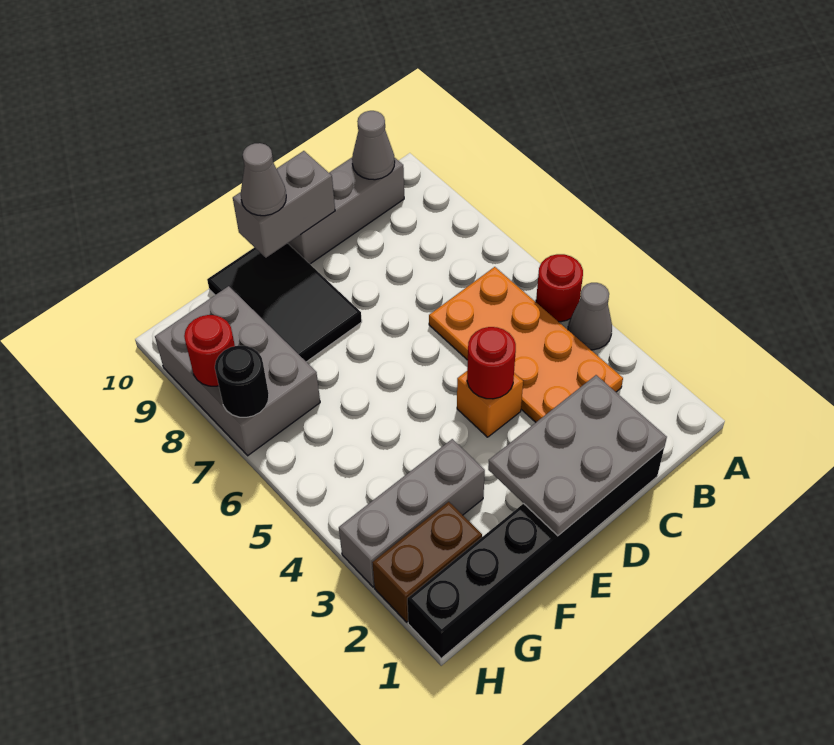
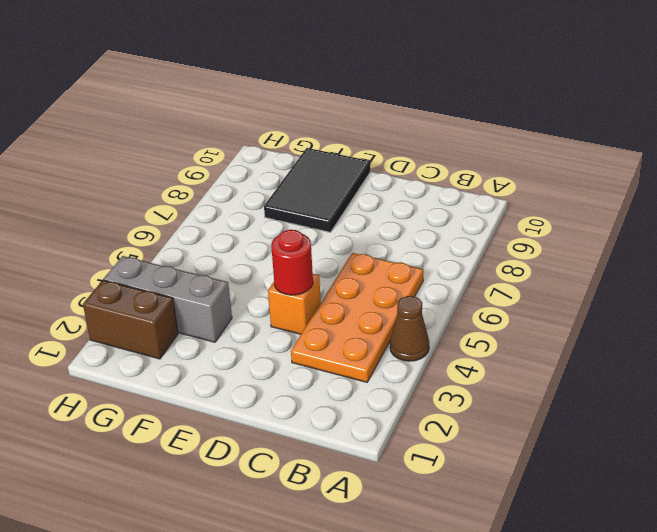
brown cone A4 level 1 -> grey cone A4 level 1
none -> red round brick A5 level 1
none -> grey brick B10:D10 level 1
none -> black brick C1:H1 level 1

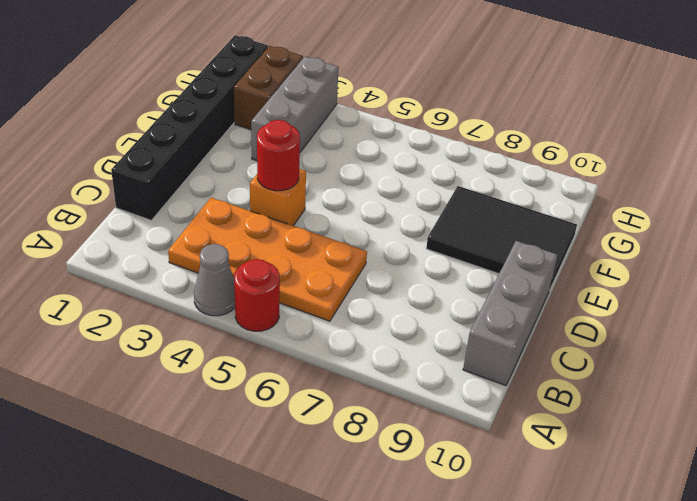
none -> grey brick G7:H9 level 1
none -> grey cone B10 level 2
none -> grey plate C1:E2 level 2

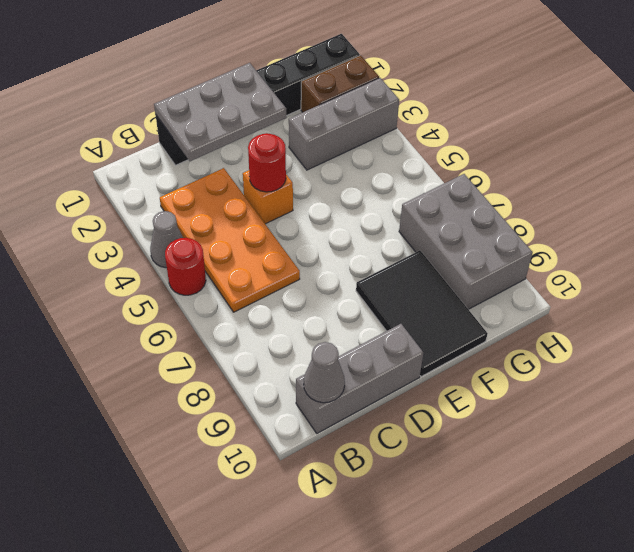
none -> grey brick D10:E10 level 2
none -> black round brick H7 level 2
none -> red round brick H8 level 2

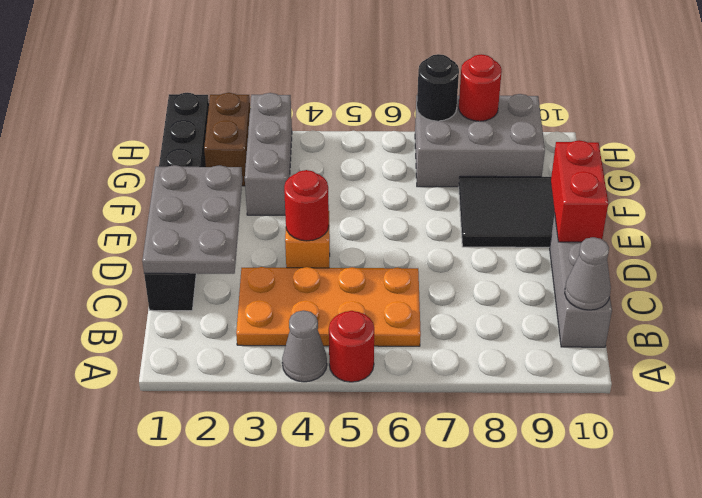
red brick D10:E10 level 2 -> grey brick D10:E10 level 2
none -> grey cone E10 level 3

